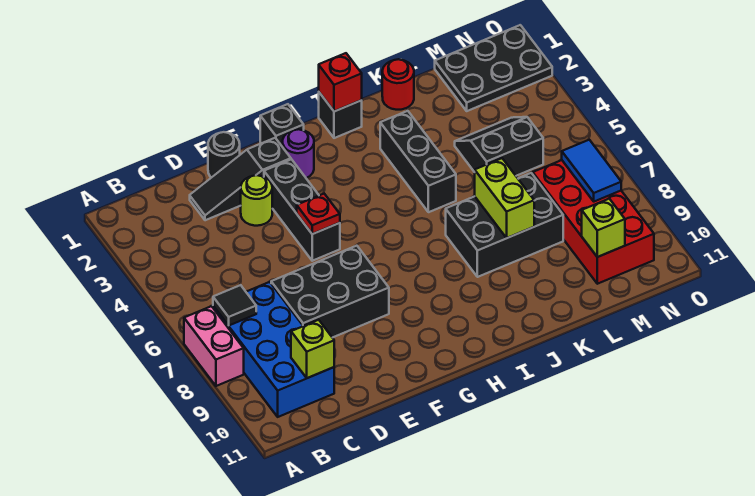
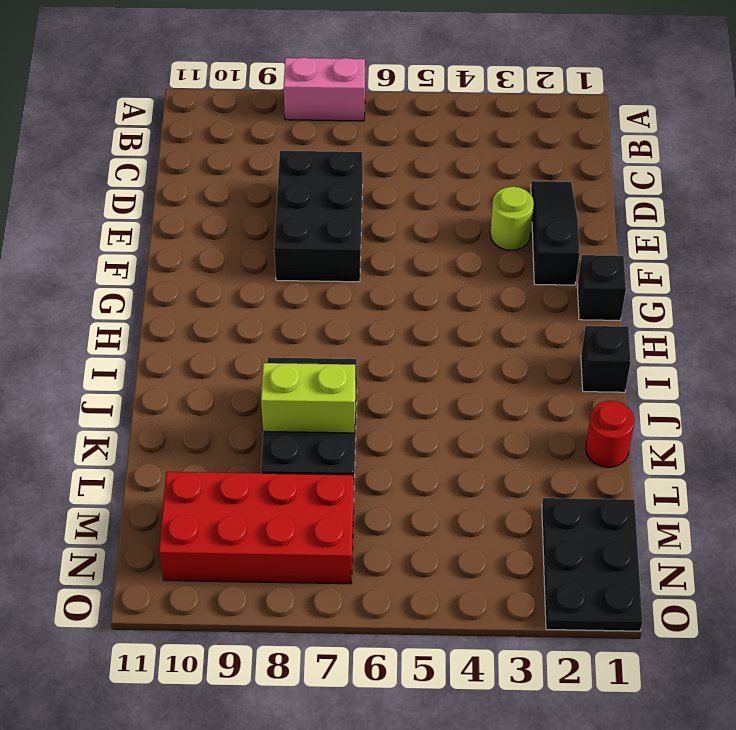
none -> blue brick B7:C10 level 1
none -> black round brick E1 level 1
none -> black brick F3:F5 level 1

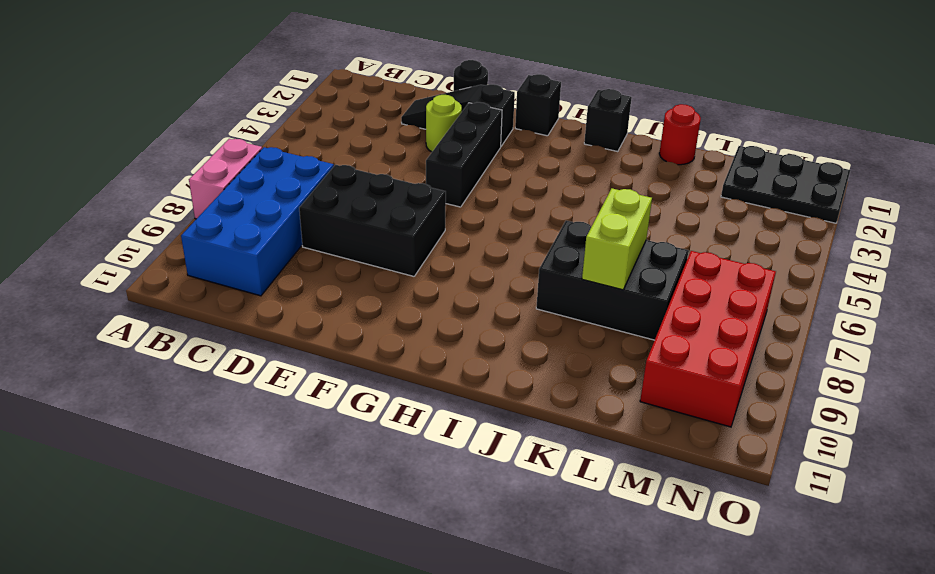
none -> purple round brick G2 level 1
none -> black brick J3:J5 level 1
none -> black slope L4:M5 level 1 top 5

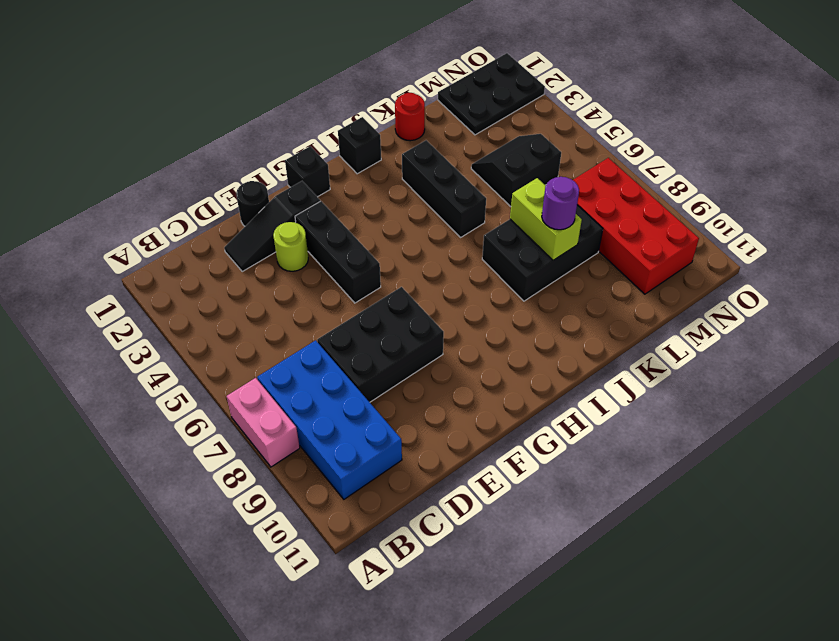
purple round brick K8 level 3 -> purple round brick G2 level 1
none -> black tile B7 level 2
none -> lime brick C10 level 2
none -> red plate F5 level 2

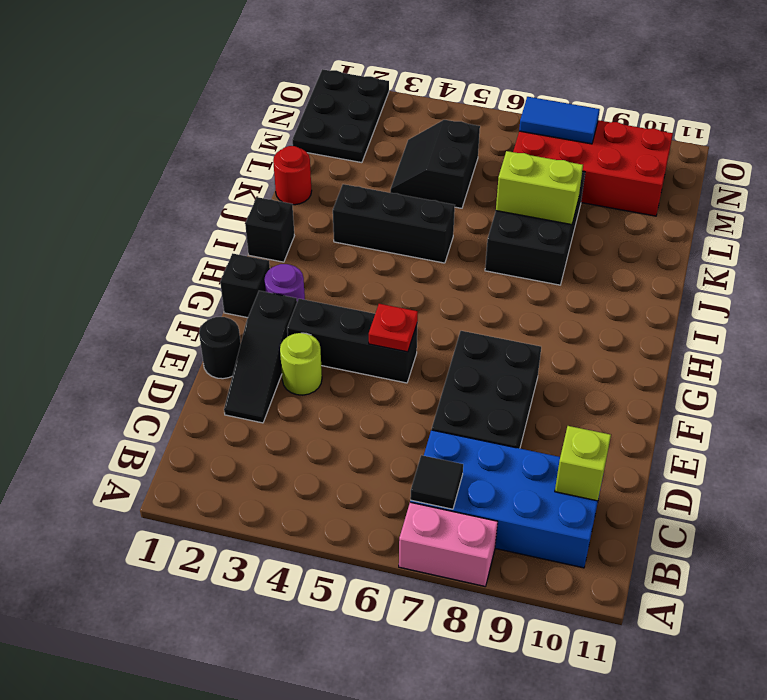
none -> red brick I1 level 2
none -> lime brick M10 level 2

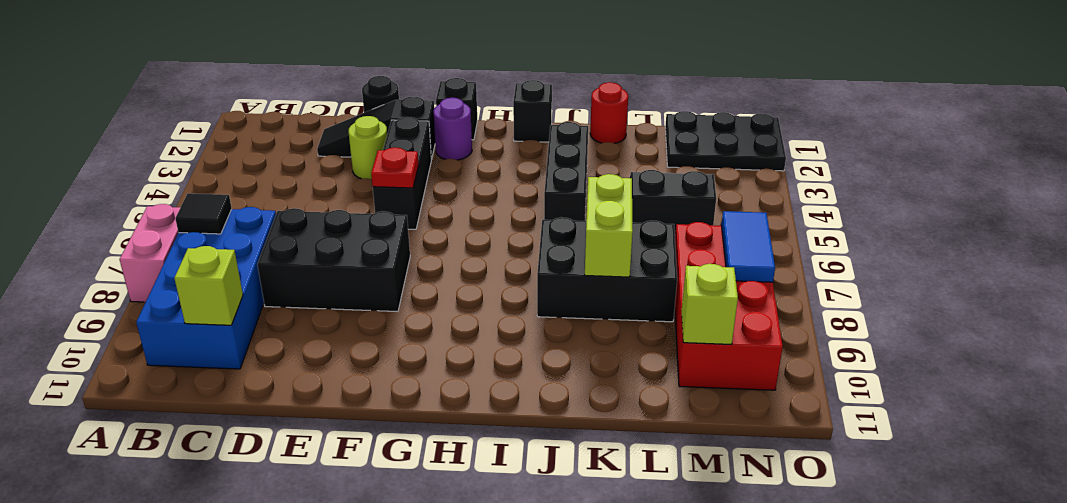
none -> red brick I1 level 2

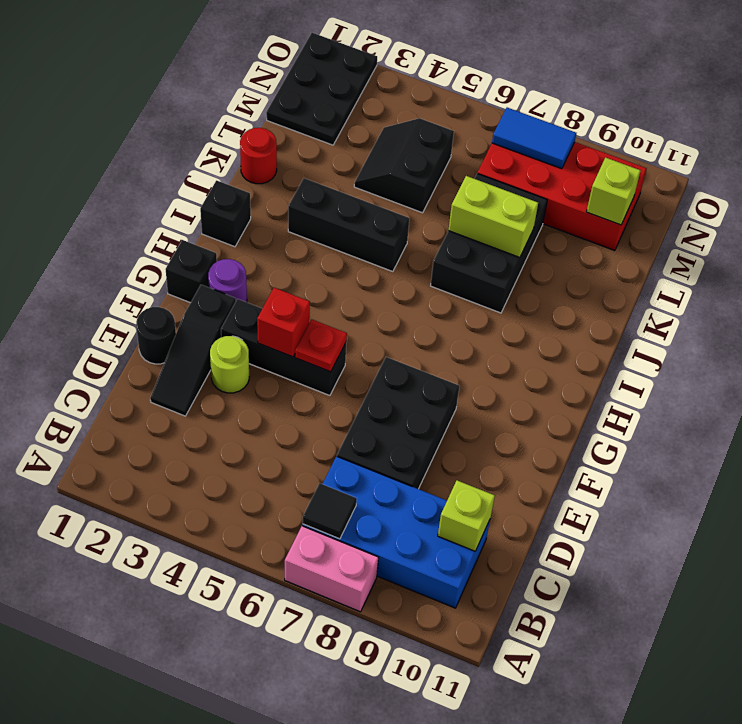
red brick F4 level 2 -> red brick I1 level 2

